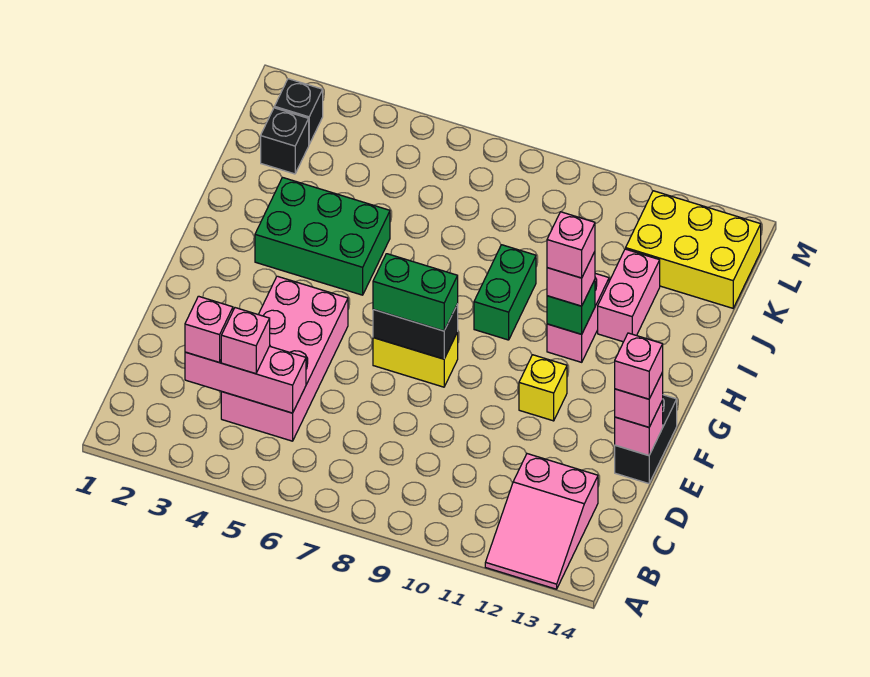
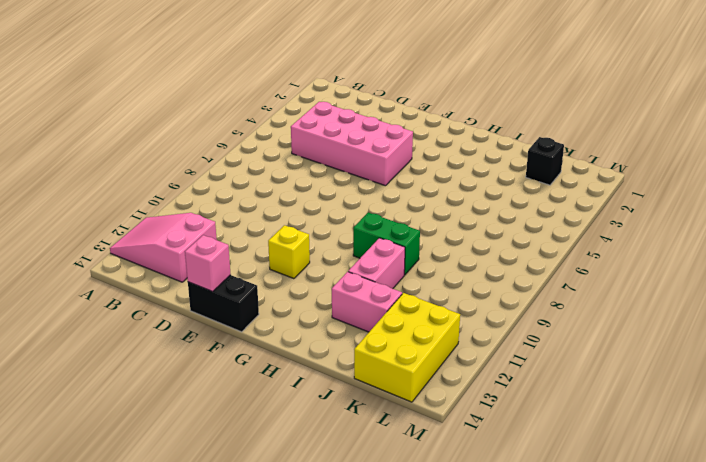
pink brick I10:I11 level 1 -> pink brick H11:I11 level 1
none -> yellow brick F7:F8 level 1
none -> green brick H3:I5 level 1
none -> black brick L2 level 1

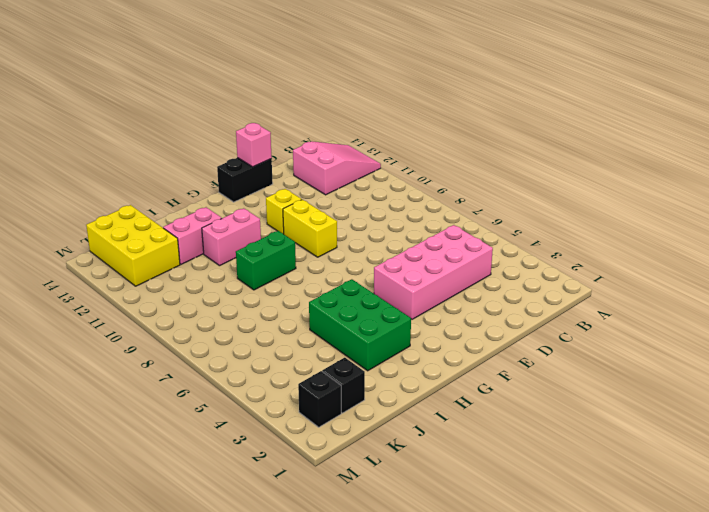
yellow brick F9:F10 level 1 -> yellow brick F7:F8 level 1
none -> pink brick C3:C5 level 2
none -> black brick F7:F8 level 2
none -> green brick H11 level 2

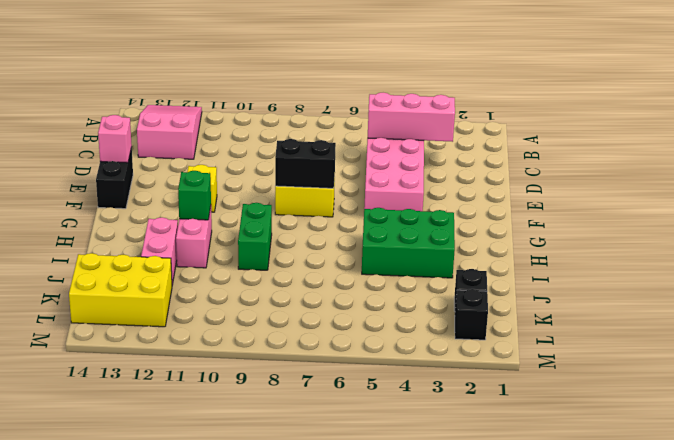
none -> pink brick C3 level 3
none -> pink brick C4 level 3
none -> pink brick E14 level 3

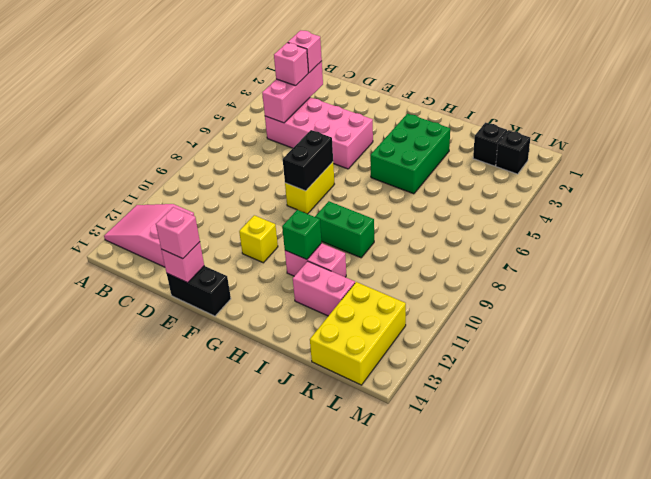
none -> green brick F7:F8 level 3
none -> pink brick H11 level 3
none -> pink brick E14 level 4

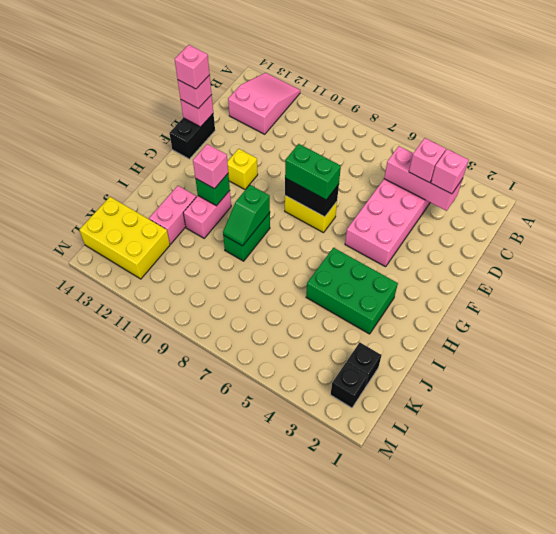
green slope H9:I9 level 2 top H -> none
none -> pink brick H11 level 4

